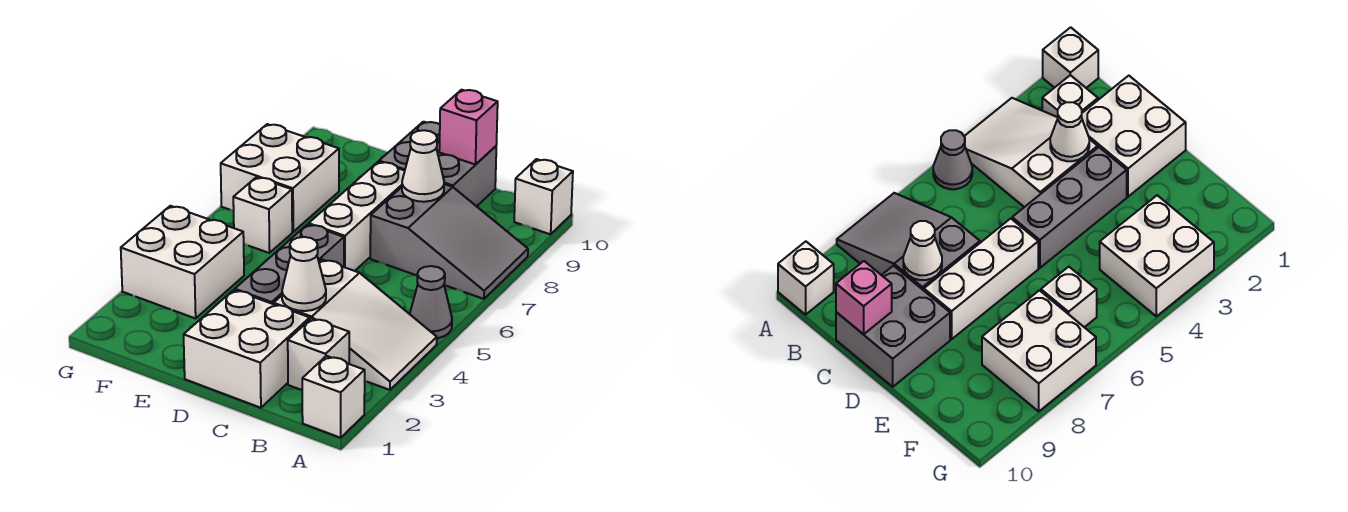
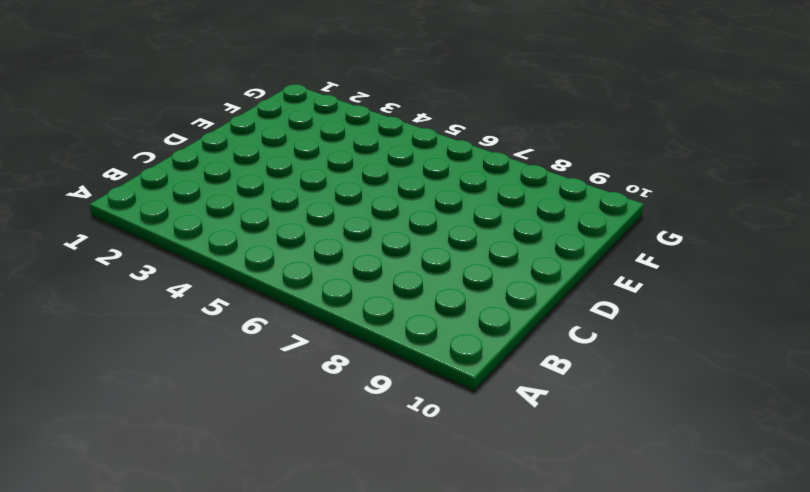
none -> white brick A1 level 1
none -> white slope A3:C4 level 1 top C
none -> grey cone A5 level 1

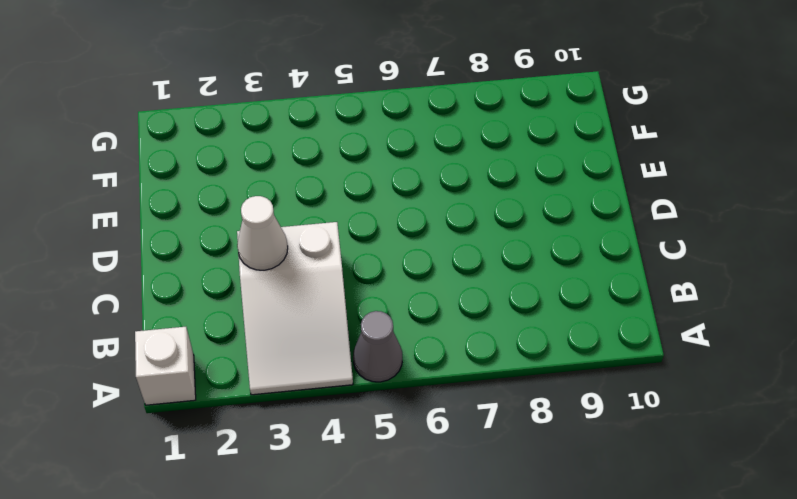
none -> grey slope A7:C8 level 1 top C
none -> white brick A10 level 1
none -> white brick B2 level 1

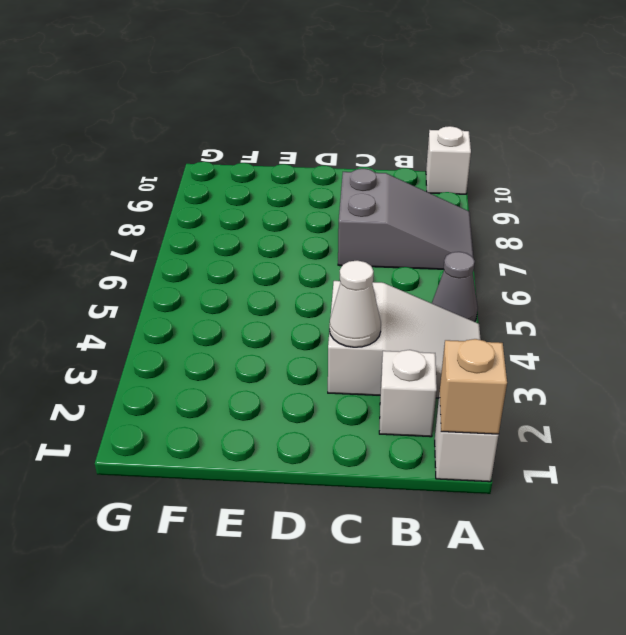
tan brick A1 level 2 -> none
none -> white brick C1:D2 level 1
none -> grey brick C9:D10 level 1
none -> grey brick D3:D5 level 1

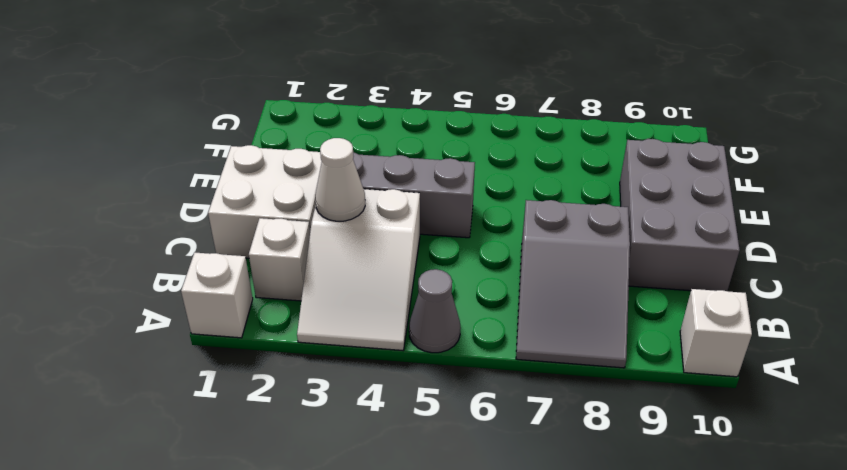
grey brick C9:E10 level 1 -> grey brick C9:D10 level 1
none -> white brick D6:D8 level 1
none -> white brick F3:G4 level 1
none -> white brick F6 level 1

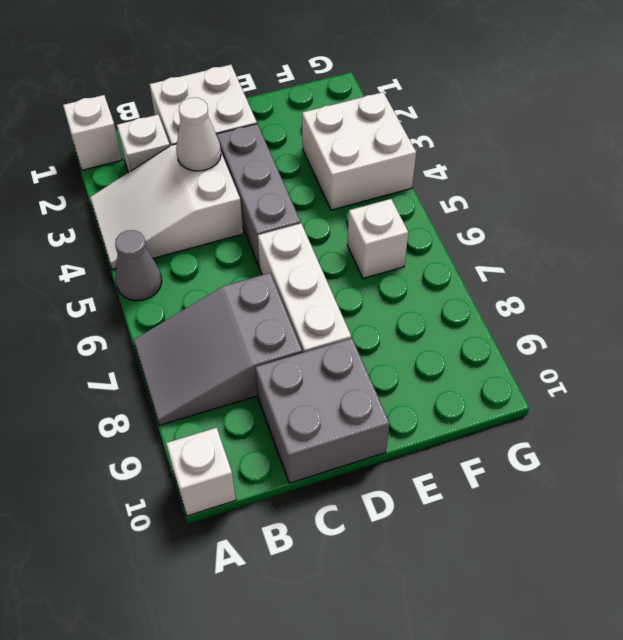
none -> white brick F7:G8 level 1
none -> white cone C8 level 2
none -> pink brick C10 level 2

